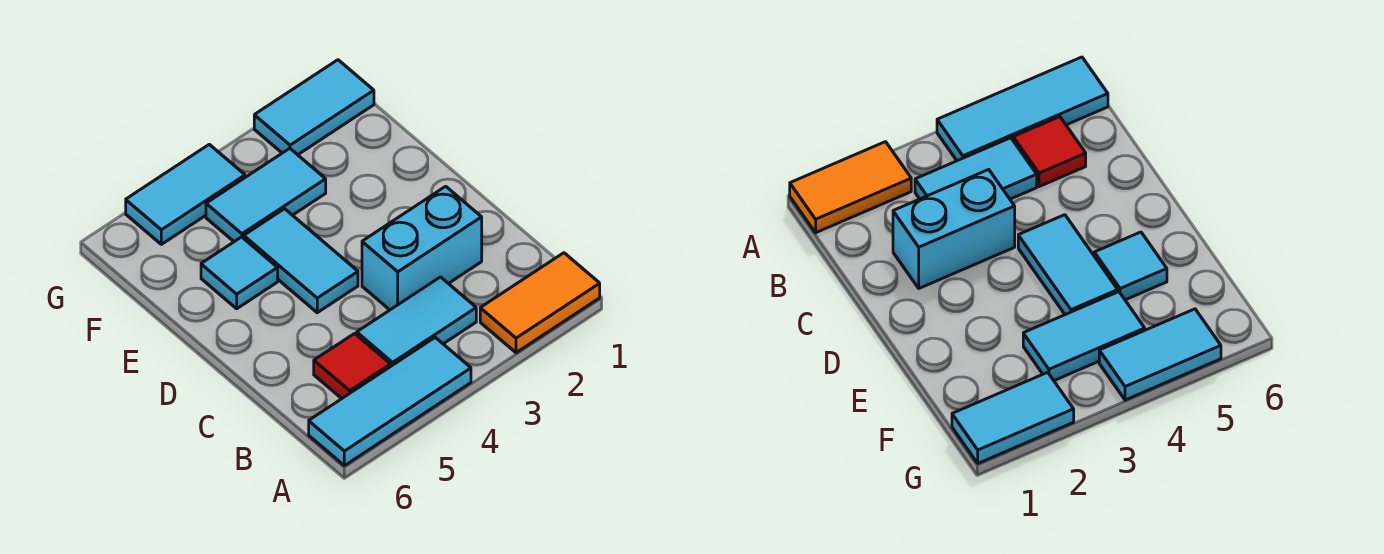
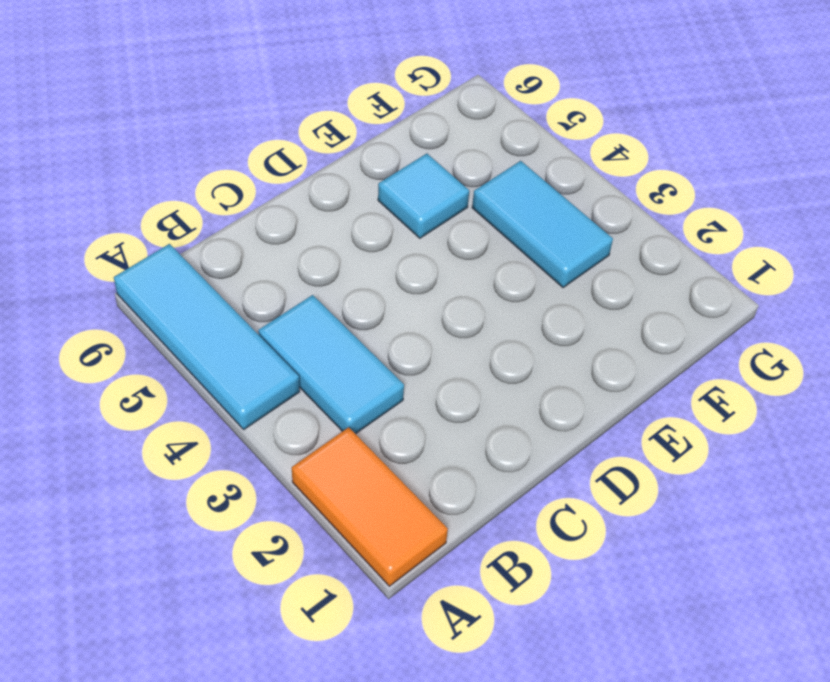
none -> red tile B5 level 1
none -> cyan brick C2:C3 level 1

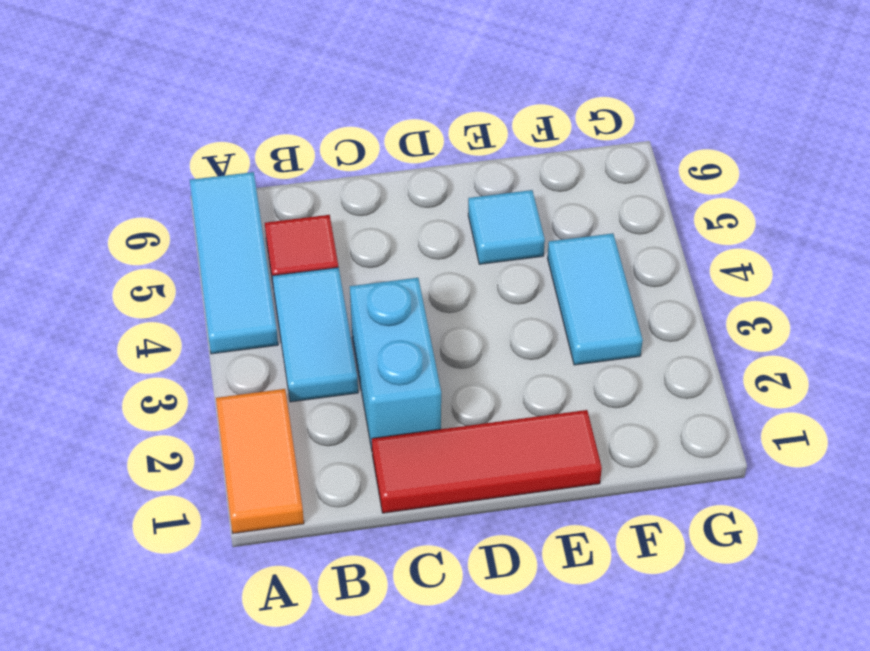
red tile C1:E1 level 1 -> none
none -> cyan tile D4:E4 level 1
none -> cyan tile G1:G2 level 1

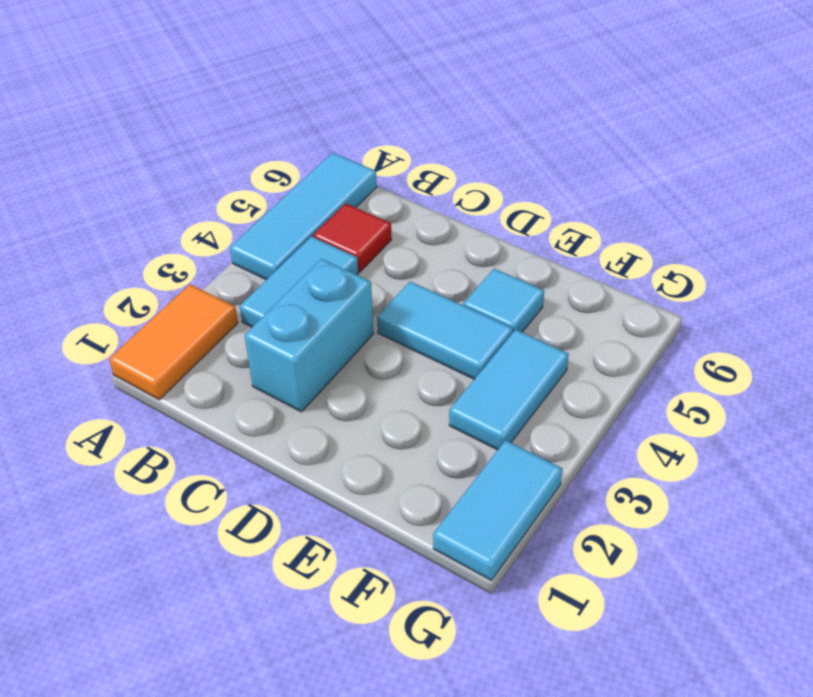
none -> cyan tile G4:G5 level 1

